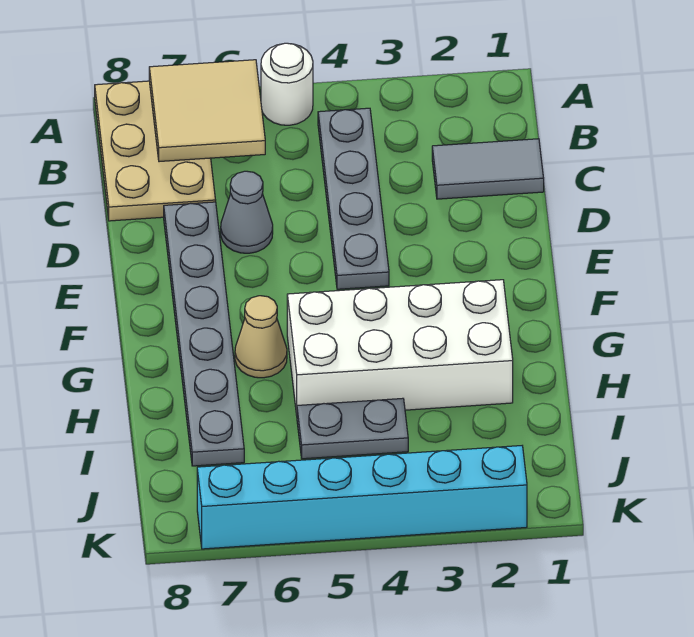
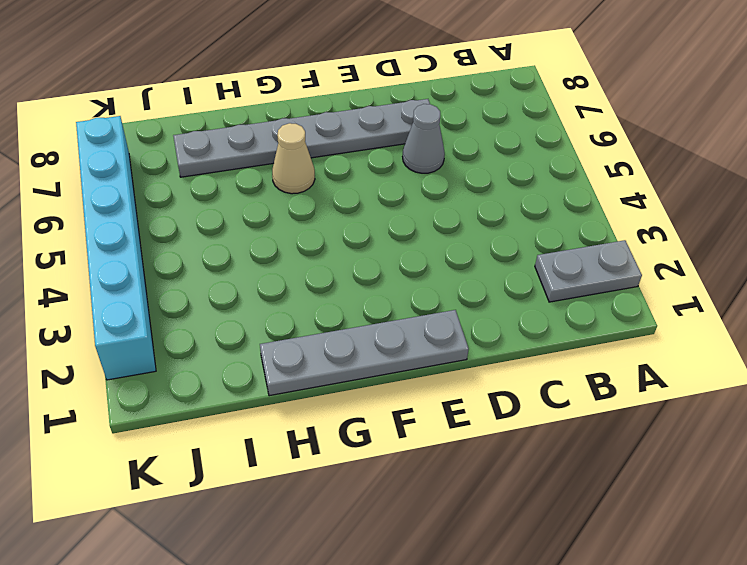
grey plate A2:B2 level 1 -> grey plate I4:I5 level 1
grey plate E1:H1 level 1 -> grey plate B4:E4 level 1
none -> white round brick A5 level 1
none -> tan plate A7:C8 level 1

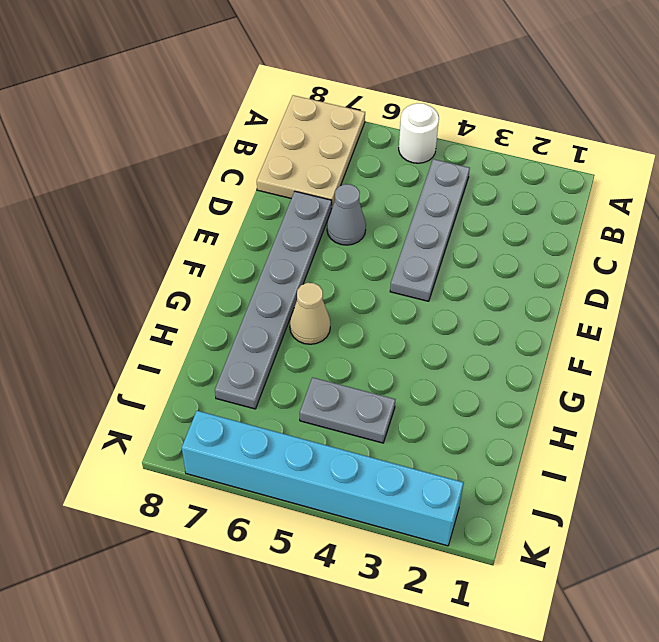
none -> grey tile C1:C2 level 1
none -> white brick G2:H5 level 1

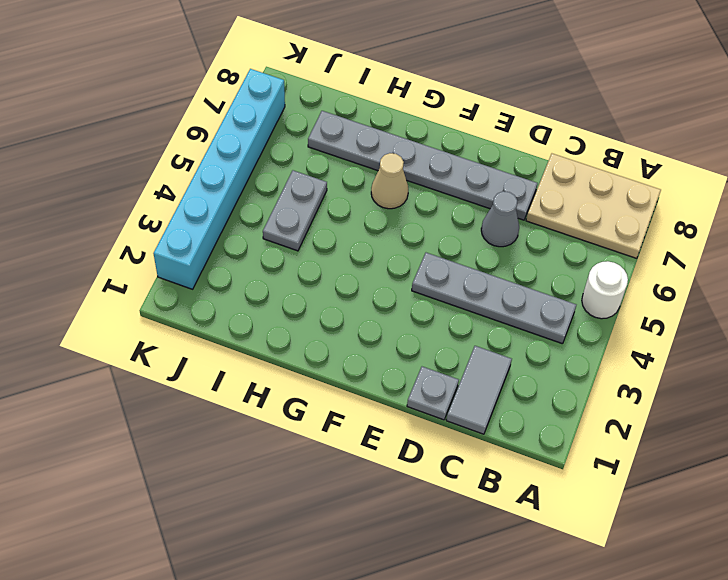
grey plate D1 level 1 -> none
none -> white brick G2:H5 level 1
none -> tan tile A6:B7 level 2

